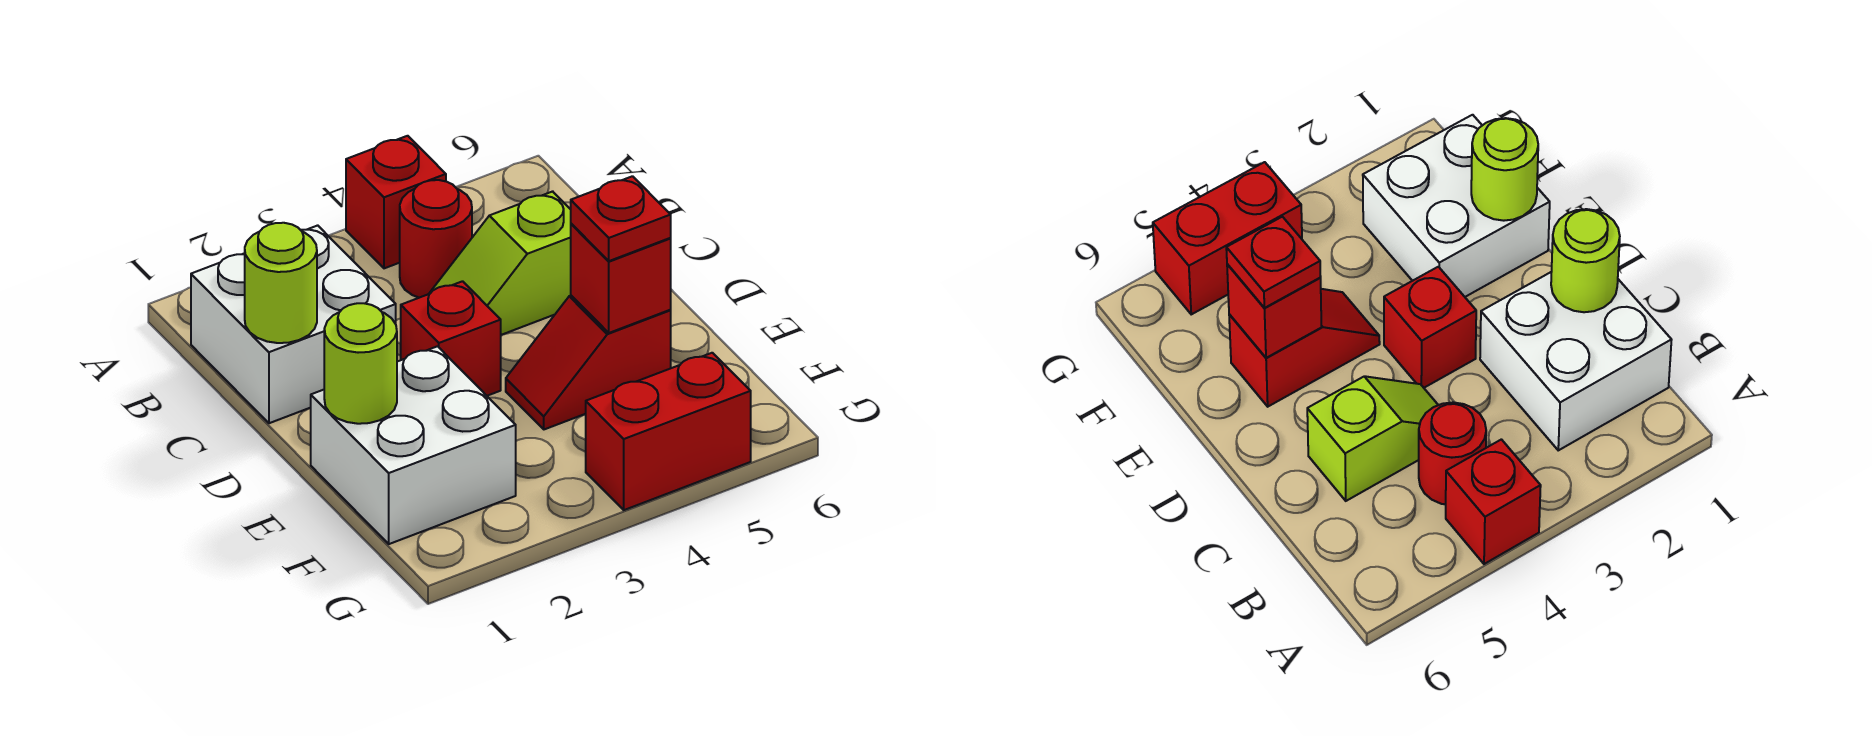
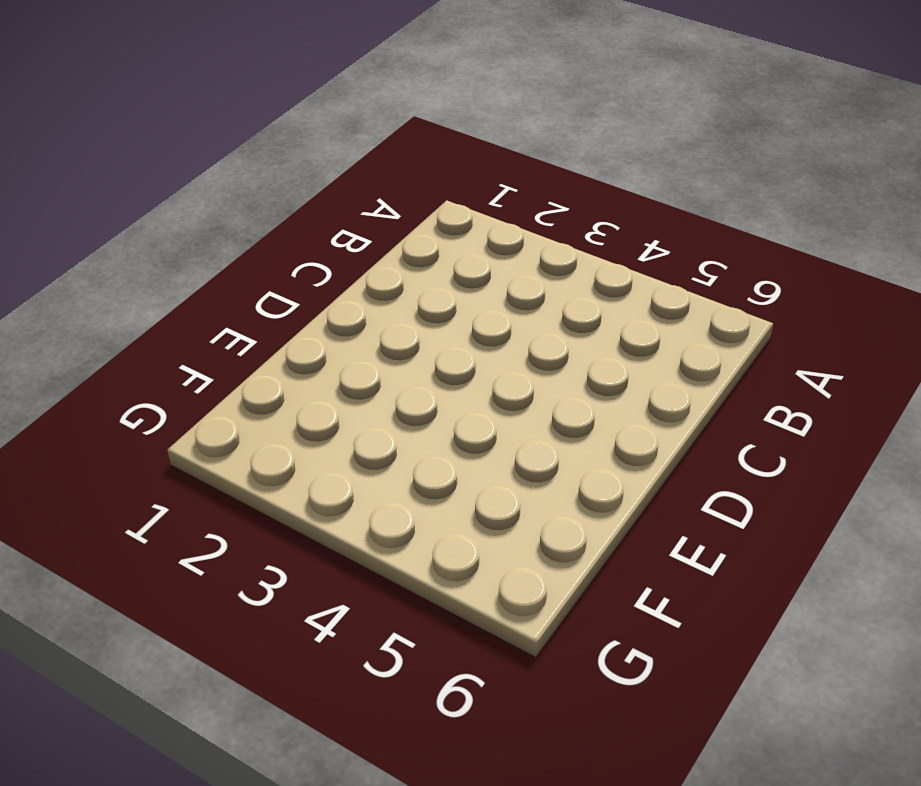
none -> red brick A4 level 1
none -> white brick B1:C2 level 1
none -> red round brick B4 level 1

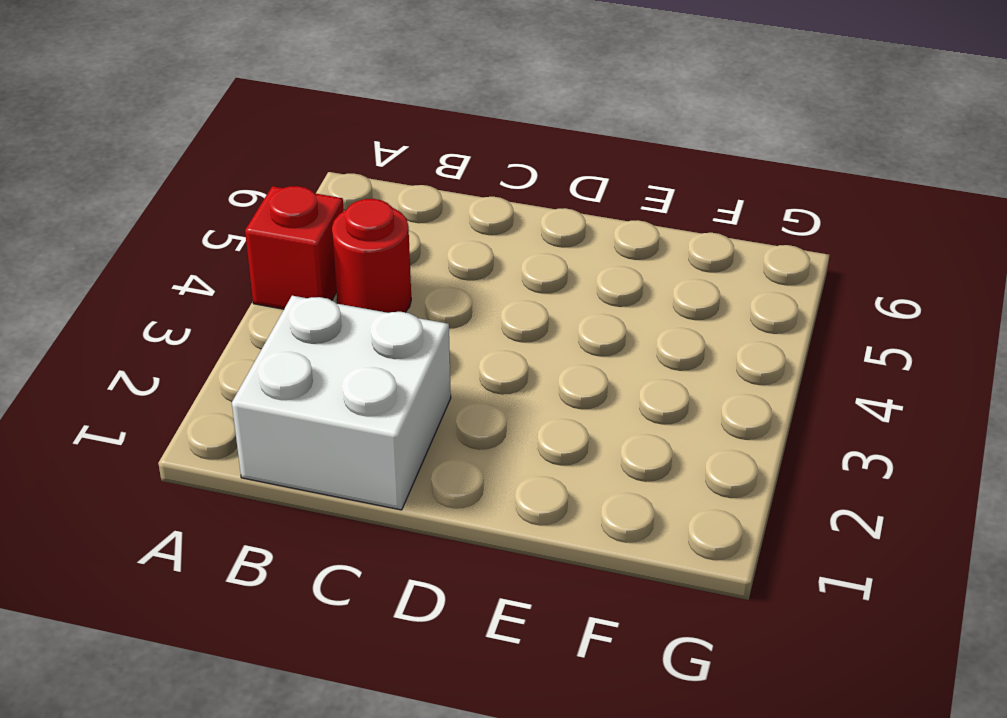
none -> lime slope C4:C5 level 1 top 5
none -> red brick D3 level 1
none -> white brick E1:F2 level 1

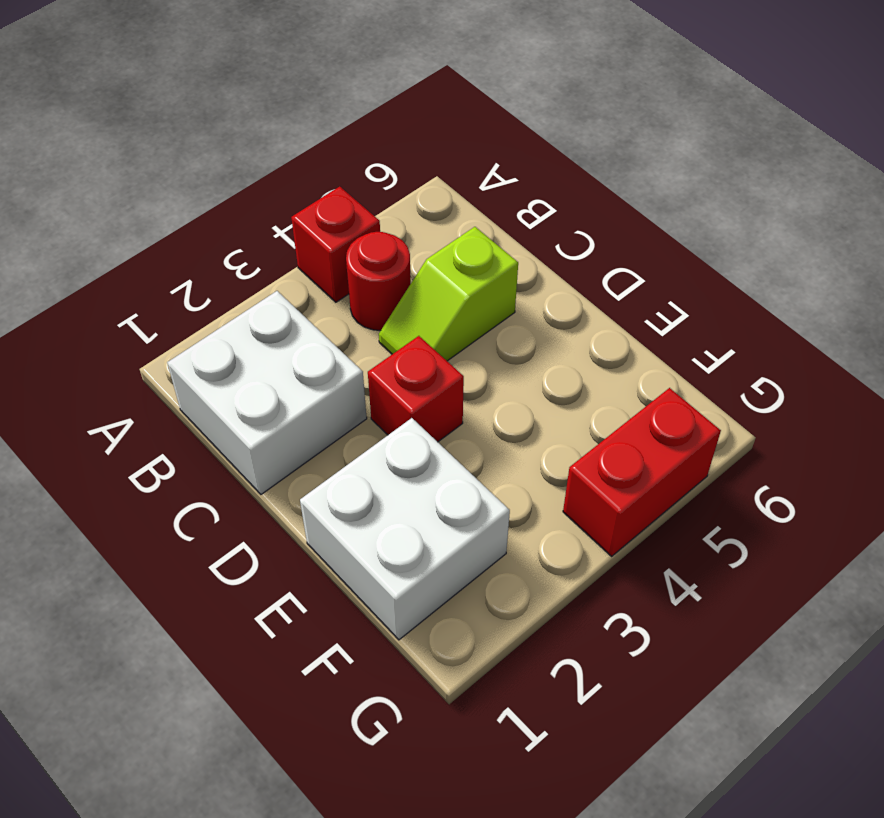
none -> red slope E4:E5 level 1 top 5
none -> lime round brick C1 level 2
none -> lime round brick E1 level 2

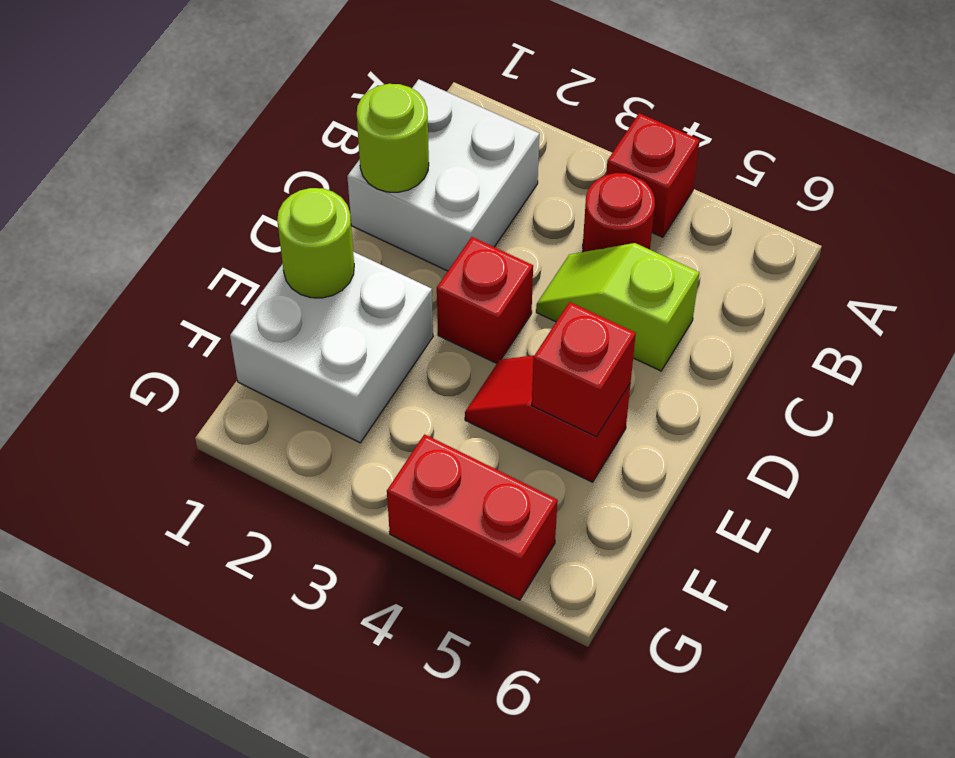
none -> red plate E5 level 3

